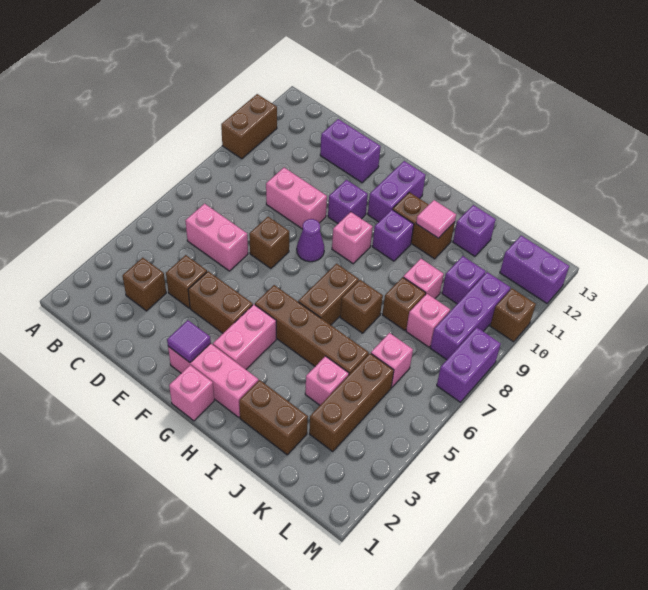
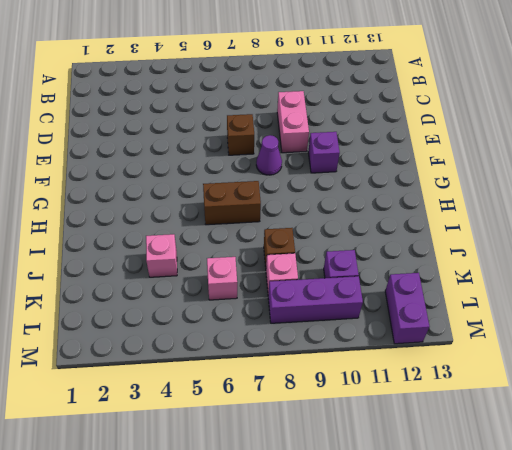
none -> brown brick A10:A11 level 1
none -> brown brick C3 level 1
none -> pink brick C6:D6 level 1
none -> brown brick D4 level 1

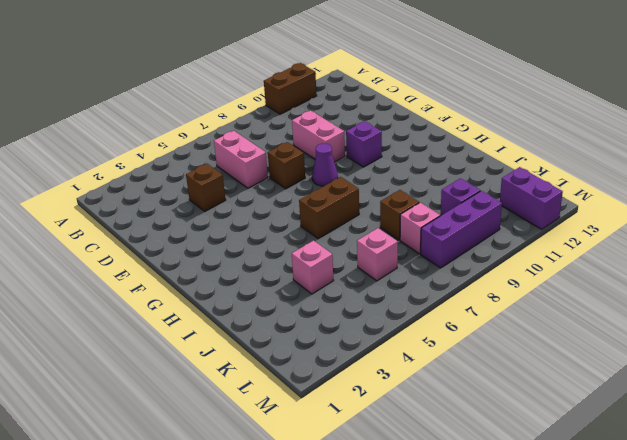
none -> brown brick C3 level 1
none -> purple brick D12:E12 level 1
none -> brown brick E4:F4 level 1
none -> pink brick F2:H2 level 1

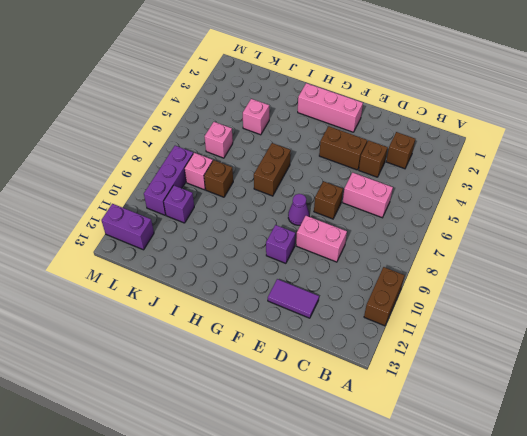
purple tile D12:E12 level 1 -> purple brick D12:E12 level 1
none -> pink brick G1 level 1
none -> pink brick G3:G4 level 1
none -> brown brick G5:J5 level 1
none -> pink brick G9 level 1

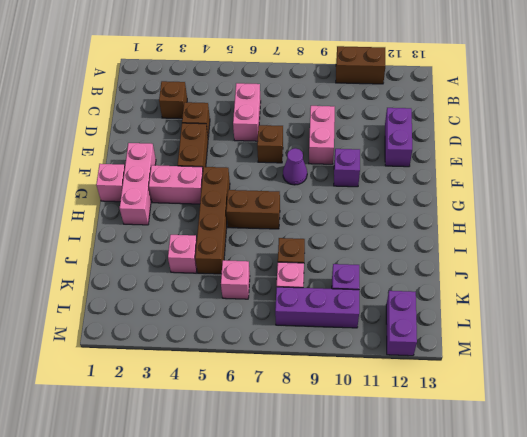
none -> pink brick G9 level 1
none -> purple brick G11:G12 level 1
none -> purple brick H10 level 1
none -> brown brick H11:I11 level 1

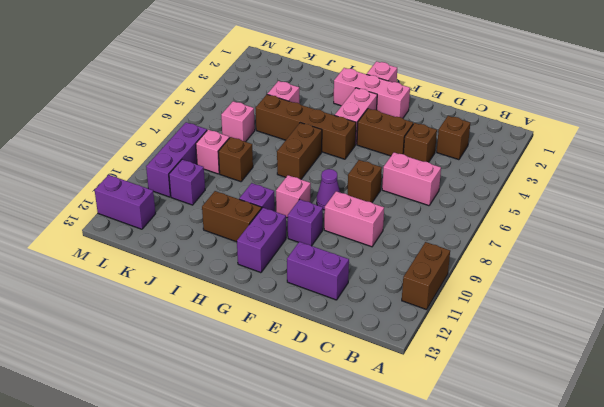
none -> brown brick I2:J2 level 1
none -> brown brick I7 level 1
none -> pink brick J9 level 1
none -> purple brick J12 level 1

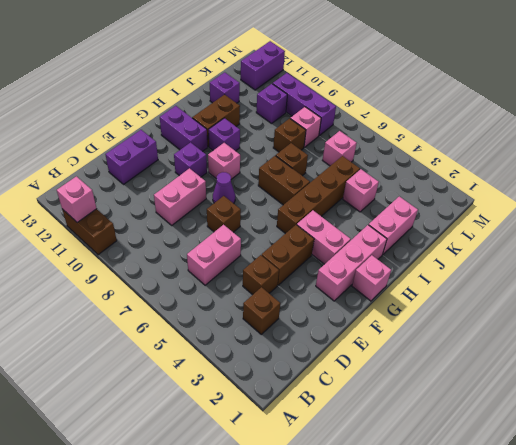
pink brick A11 level 2 -> pink brick J9 level 1
pink brick I2:J2 level 1 -> brown brick I2:J2 level 1
none -> brown brick K3:K5 level 1
none -> purple brick M7:M8 level 1
none -> brown brick M10 level 1
none -> purple tile F2 level 2

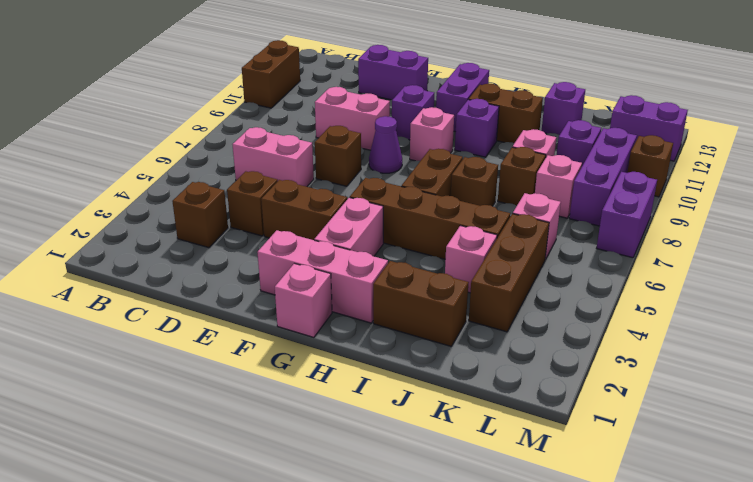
none -> purple tile F2 level 2
none -> pink tile I11 level 2

